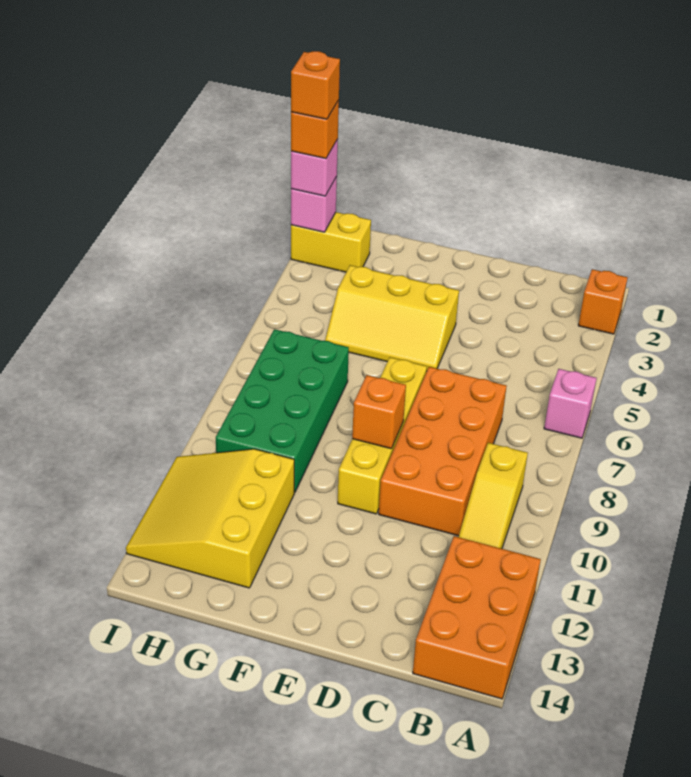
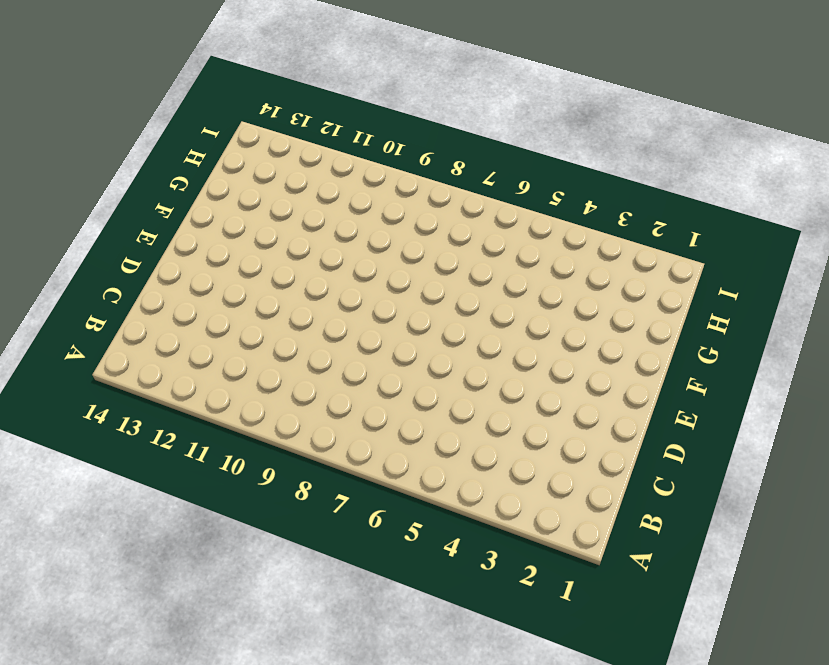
none -> orange brick A2 level 1
none -> pink brick A6 level 1
none -> orange brick A12:B14 level 1

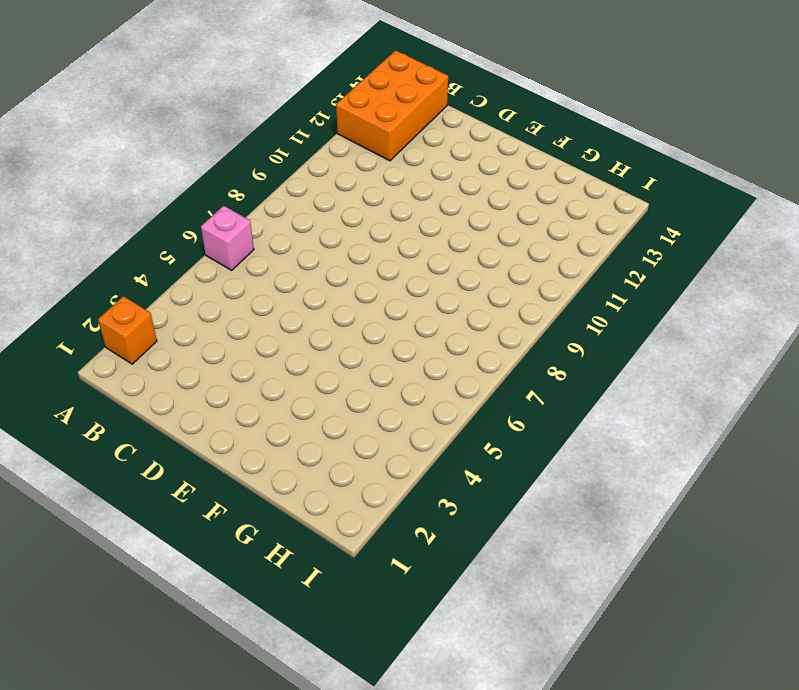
none -> yellow slope B9:B11 level 1 top 9
none -> orange brick C7:D10 level 1
none -> yellow slope E4:G5 level 1 top 4

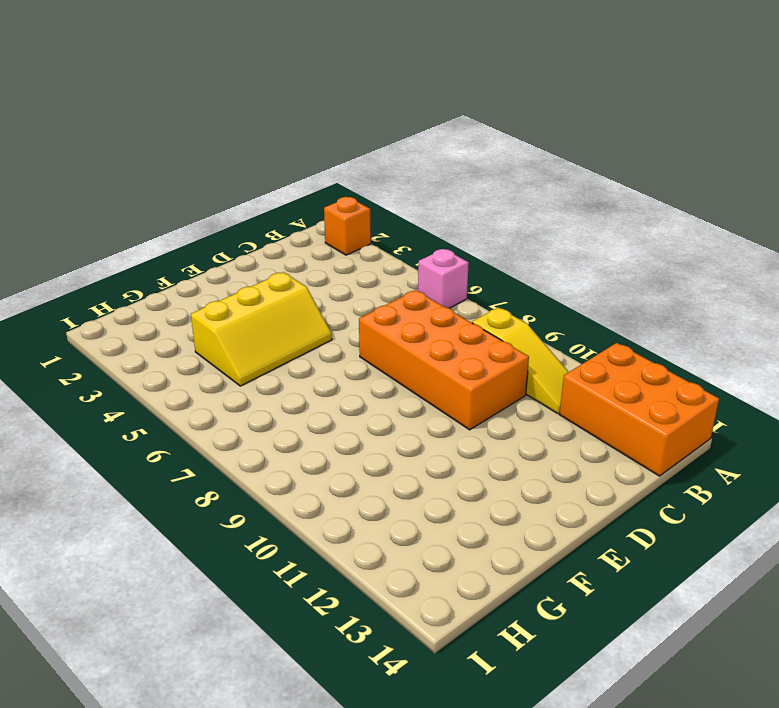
none -> yellow brick E7:E10 level 1
none -> green brick G7:H10 level 1
none -> yellow slope G11:I13 level 1 top G

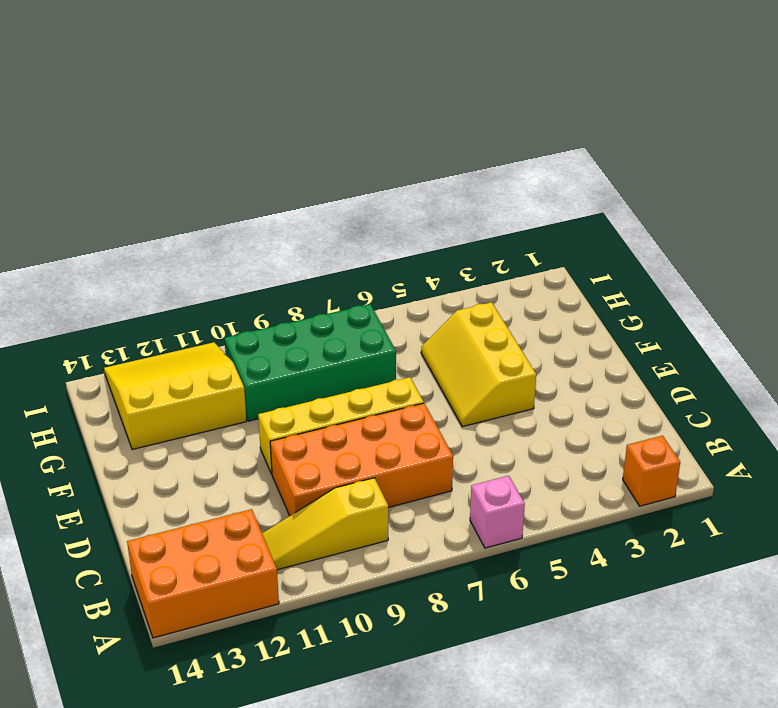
none -> yellow brick H2:I2 level 1
none -> orange brick E9 level 2
none -> pink brick I2 level 2

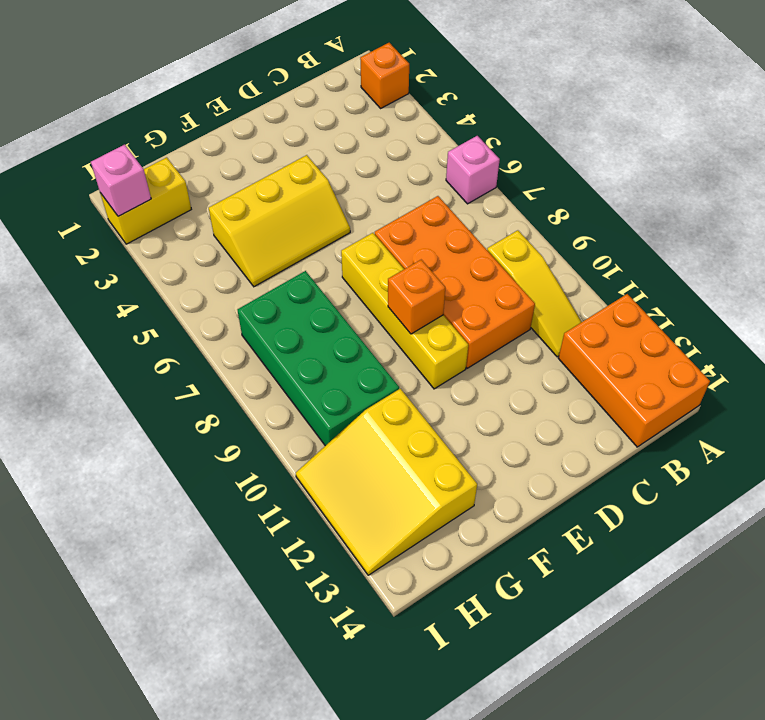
none -> pink brick I2 level 3
none -> orange brick I2 level 4
none -> orange brick I2 level 5

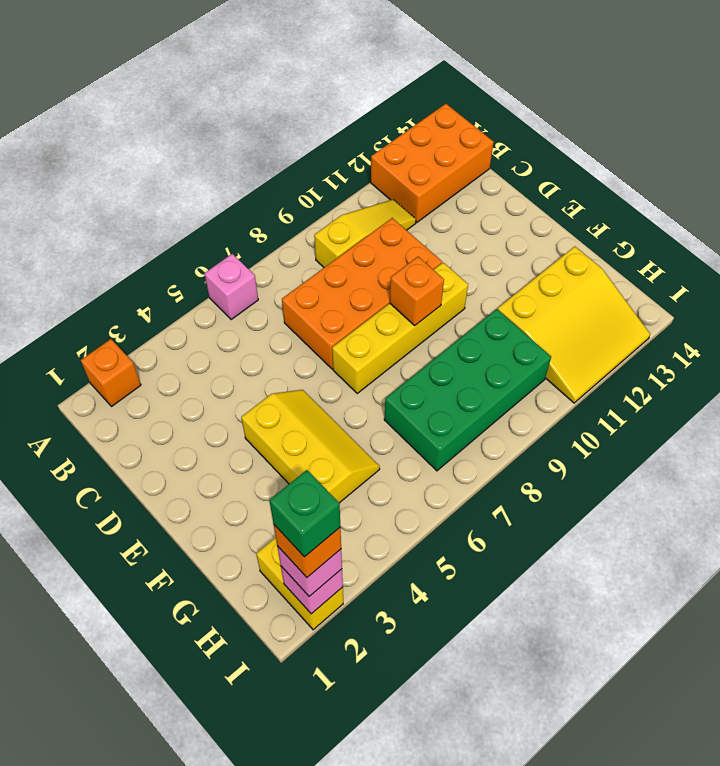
green brick I2 level 5 -> orange brick I2 level 5

